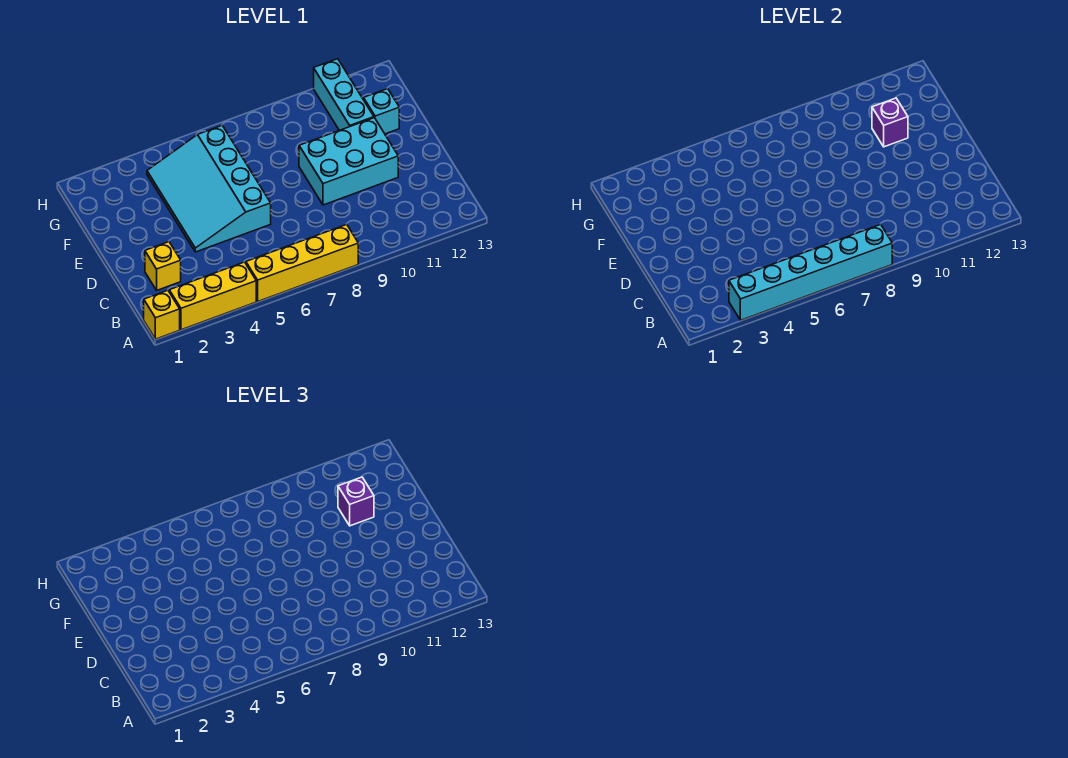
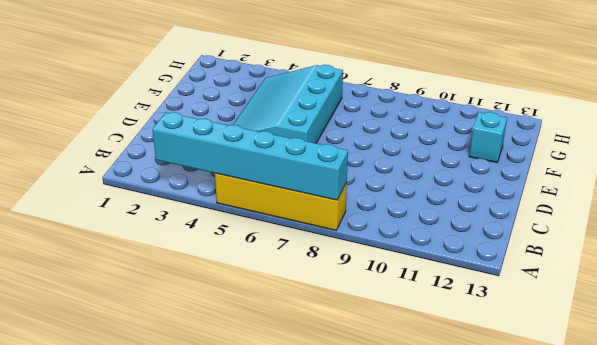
none -> yellow brick A1 level 1
none -> yellow brick A2:A4 level 1

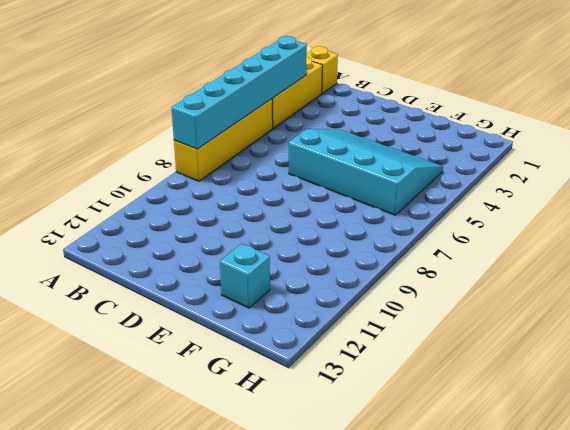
none -> yellow brick C2 level 1
none -> cyan brick D9:E11 level 1

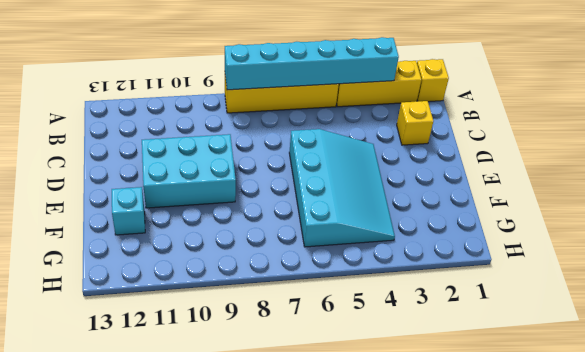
none -> cyan brick F11:H11 level 1
none -> purple brick F11 level 2

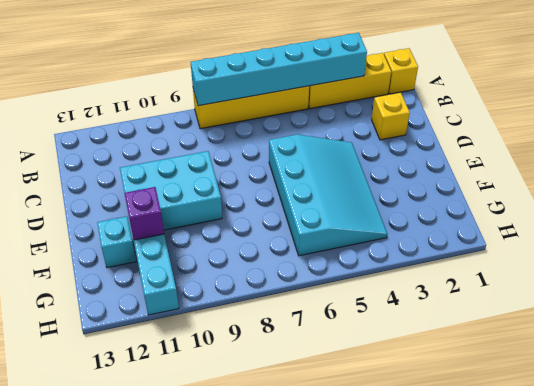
none -> purple brick F11 level 3

